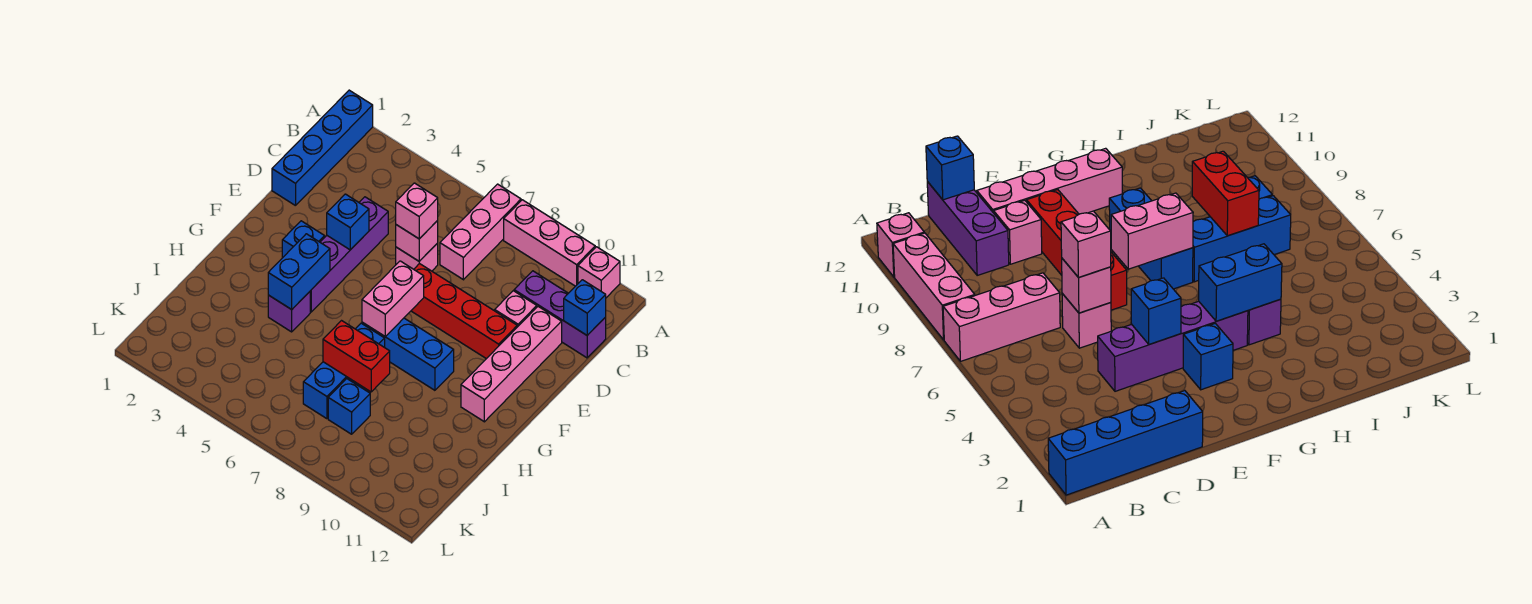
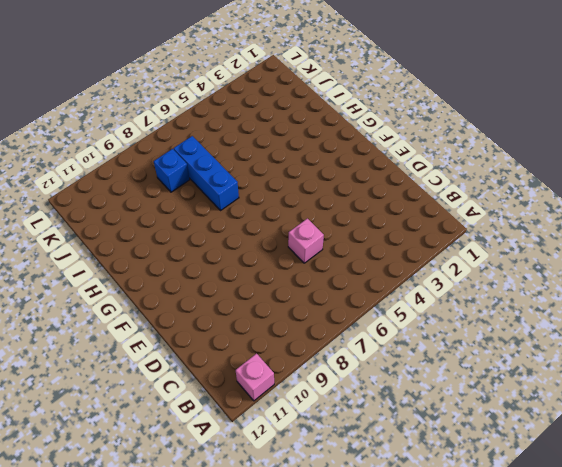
none -> blue brick A1:D1 level 1
none -> pink brick A7:C7 level 1
none -> pink brick A8:A10 level 1

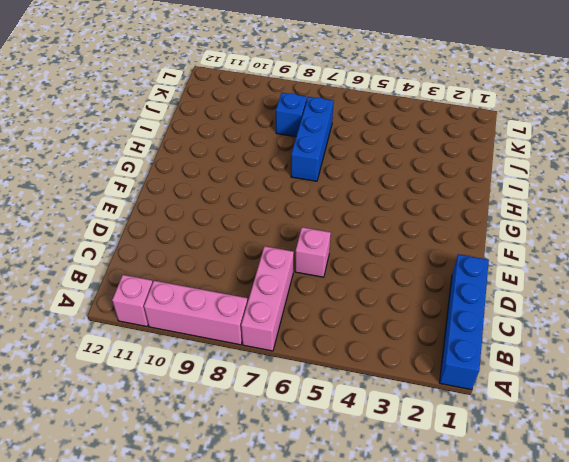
none -> purple brick C10:C12 level 1
none -> purple brick D4:G4 level 1
none -> pink brick D10 level 1

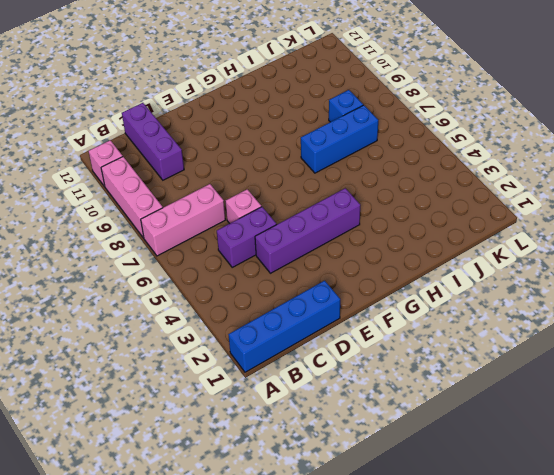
purple brick C5:D5 level 1 -> none
none -> pink brick D10 level 1
none -> pink brick D11:G11 level 1
none -> red brick E7:E10 level 1

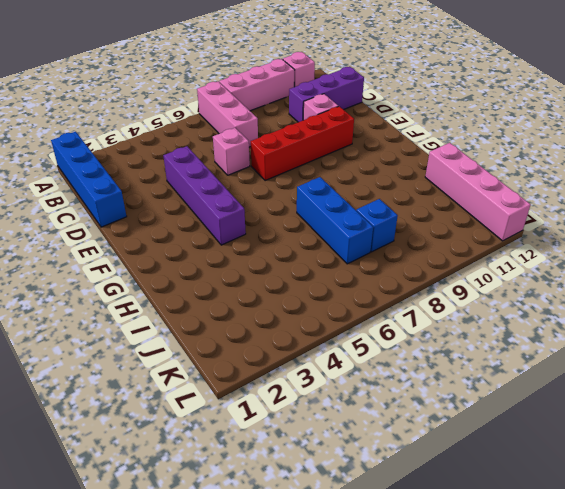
pink brick I12:L12 level 1 -> pink brick D11:G11 level 1
none -> blue brick F3 level 1
none -> blue brick G7:G9 level 1
none -> purple brick H4 level 1

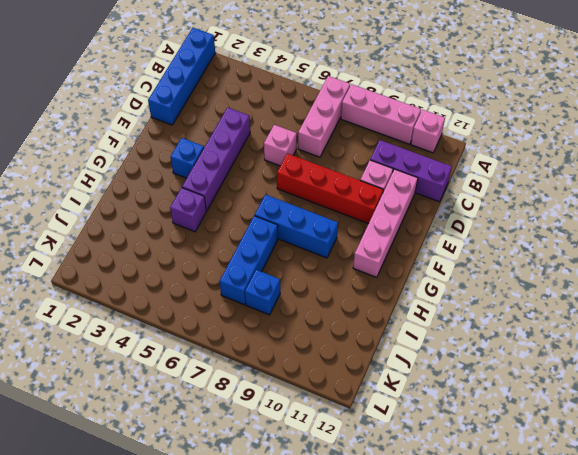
none -> blue brick C12 level 2
none -> pink brick D6 level 2
none -> blue brick E4 level 2

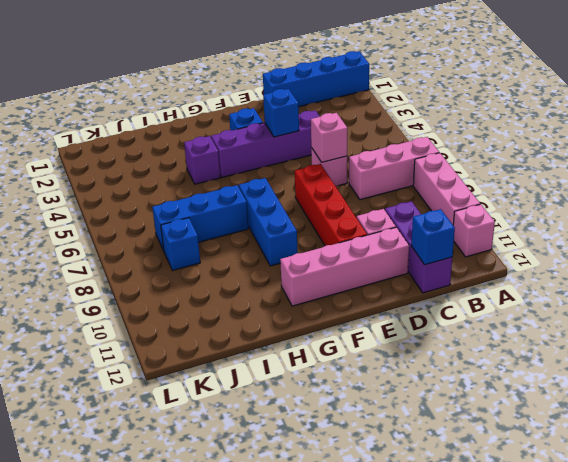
none -> pink brick F7:G7 level 2
none -> blue brick G4:H4 level 2
none -> red brick I7:I8 level 2

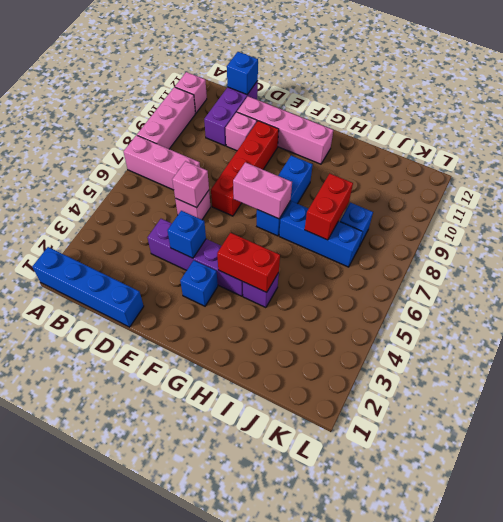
red brick G4:H4 level 2 -> blue brick G4:H4 level 2
none -> pink brick D6 level 3

